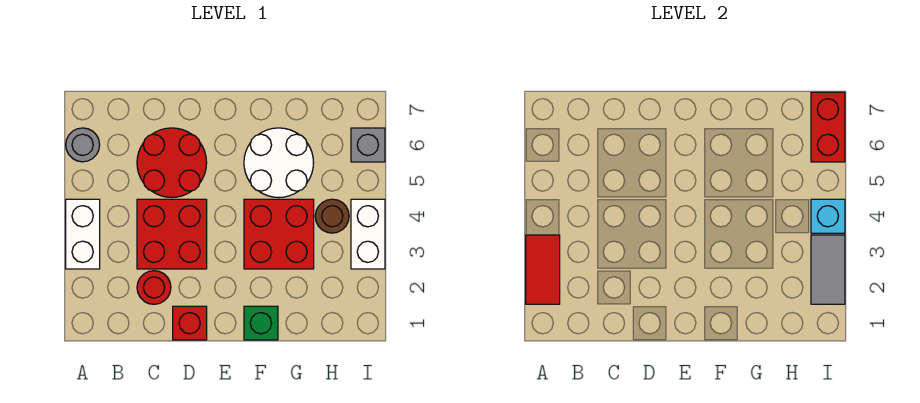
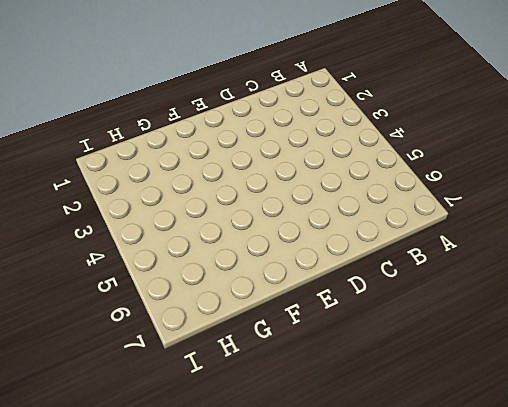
none -> white brick A3:A4 level 1
none -> grey round brick A6 level 1
none -> red round brick C2 level 1

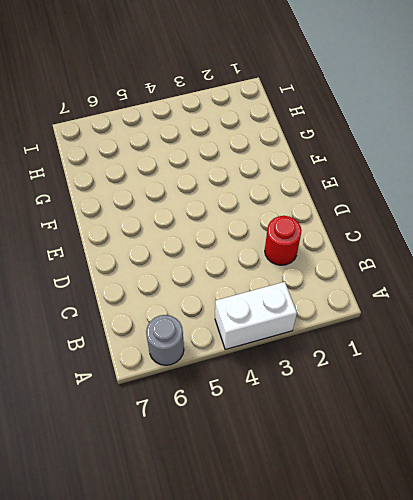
none -> red brick C3:D4 level 1
none -> red round brick C5:D6 level 1
none -> red brick D1 level 1

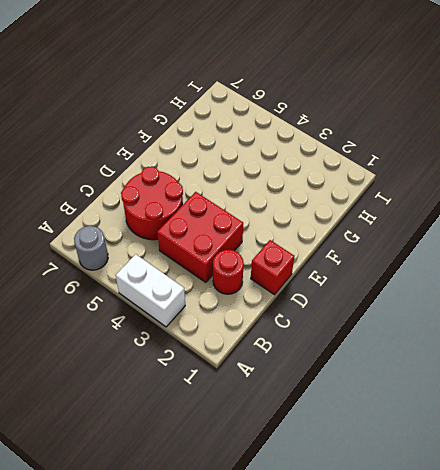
none -> green brick F1 level 1
none -> red brick F3:G4 level 1
none -> white round brick F5:G6 level 1

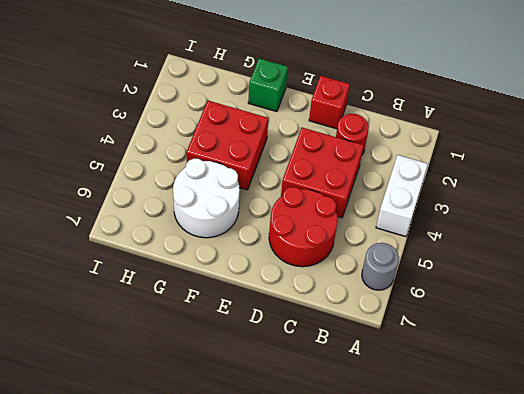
none -> brown round brick H4 level 1
none -> white brick I3:I4 level 1
none -> grey brick I6 level 1

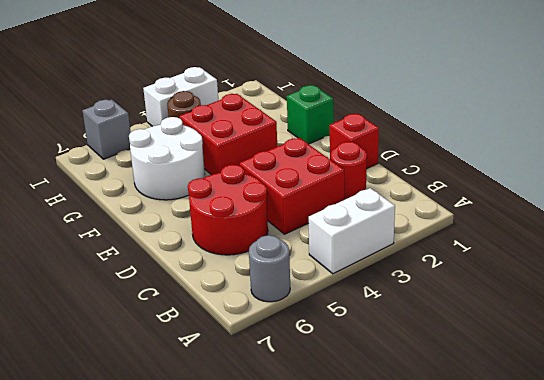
none -> red tile A2:A3 level 2
none -> grey tile I2:I3 level 2
none -> cyan brick I4 level 2

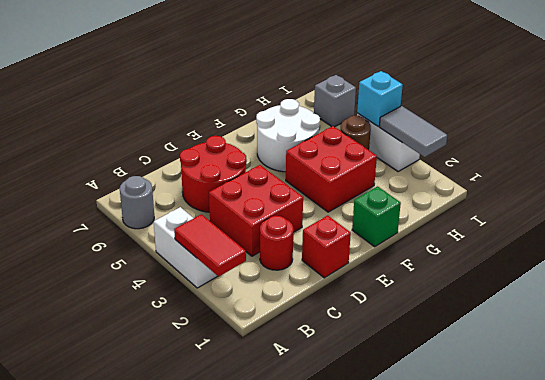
none -> red brick I6:I7 level 2

